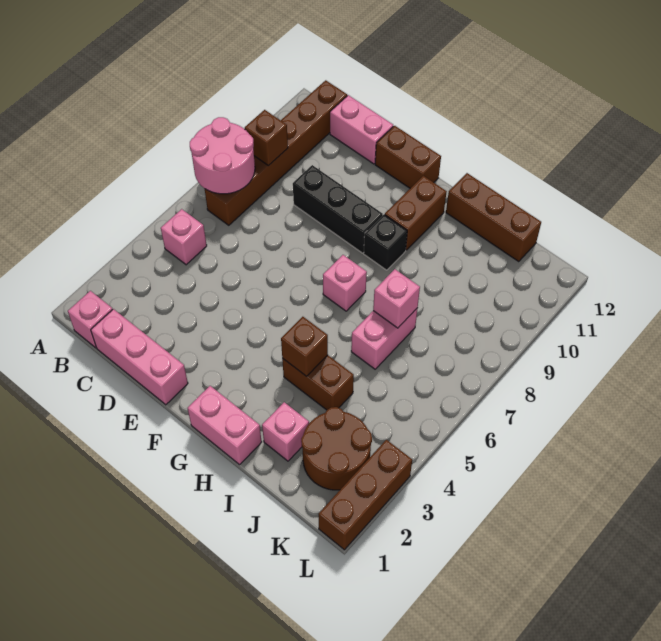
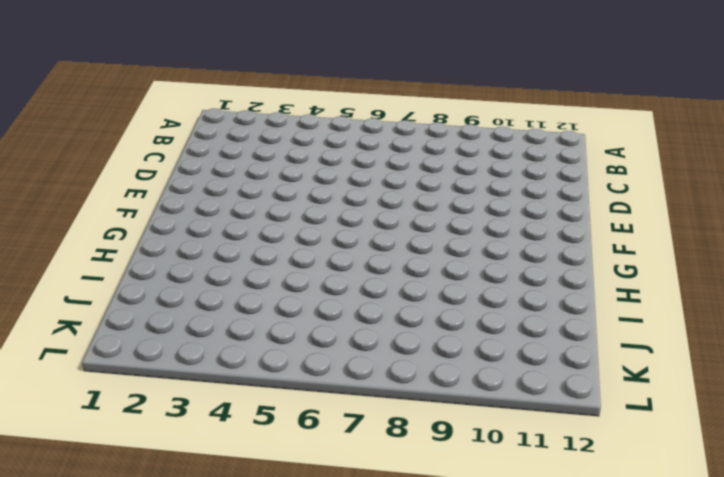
none -> pink brick B1 level 1
none -> pink brick B5 level 1
none -> brown brick B7:B12 level 1

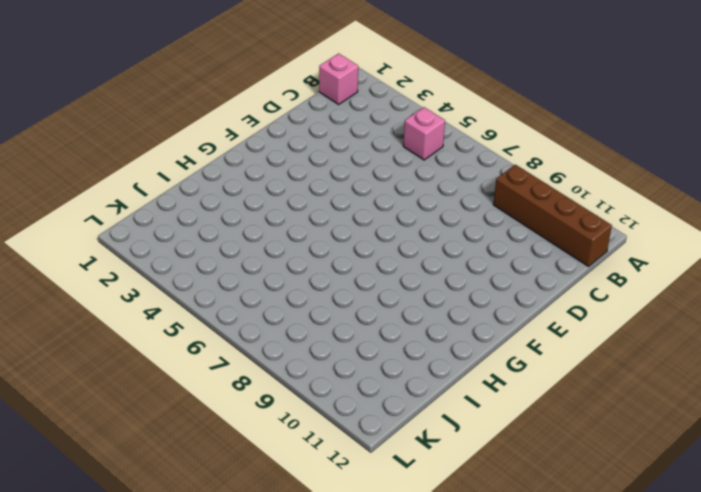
brown brick B9:B12 level 1 -> brown brick B7:B12 level 1
none -> pink brick C1:E1 level 1
none -> pink brick C12:D12 level 1
none -> black brick D9:F9 level 1

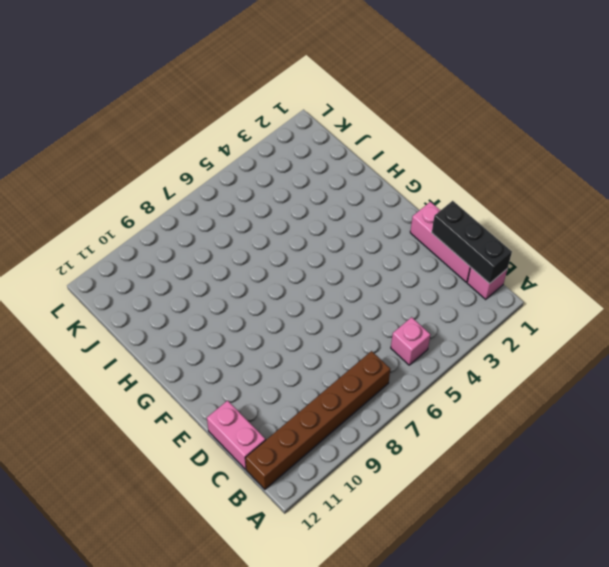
black brick B1:D1 level 2 -> black brick D9:F9 level 1
none -> brown brick E12:F12 level 1
none -> pink brick G1:H1 level 1
none -> pink brick G7 level 1

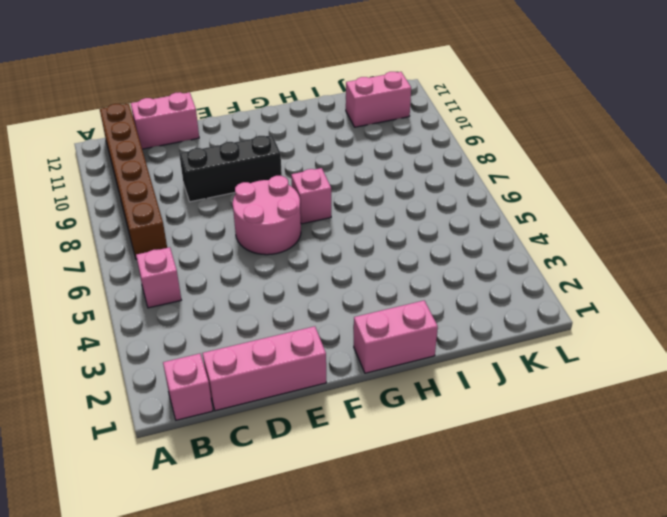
pink round brick E6:F7 level 1 -> pink round brick A7:B8 level 2
pink brick J11:K11 level 1 -> pink brick I6:I7 level 1
none -> brown brick E12:F12 level 1
none -> black brick G9 level 1
none -> brown brick G10:G11 level 1

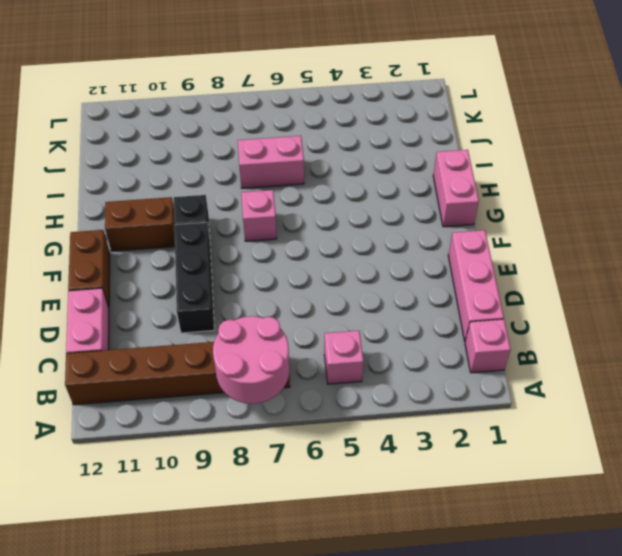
none -> brown brick H4:I4 level 1
none -> brown brick H12:J12 level 1
none -> pink brick I2 level 1

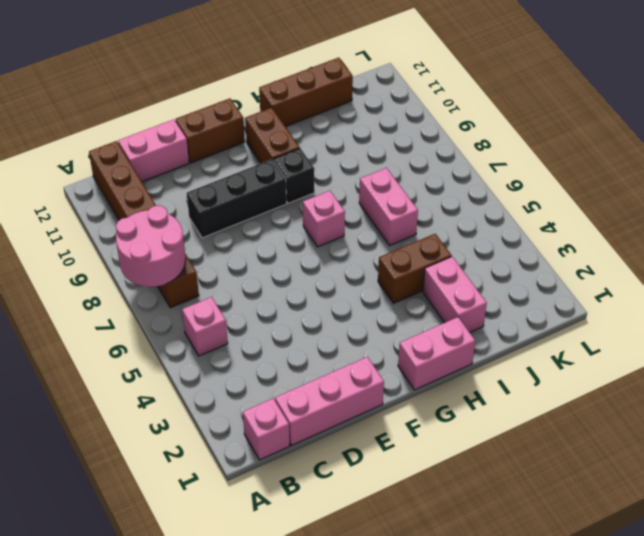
pink brick I2:I3 level 1 -> pink brick I2 level 1
none -> brown round brick J2:K3 level 1
none -> brown brick L1:L3 level 1
none -> brown brick B9 level 2

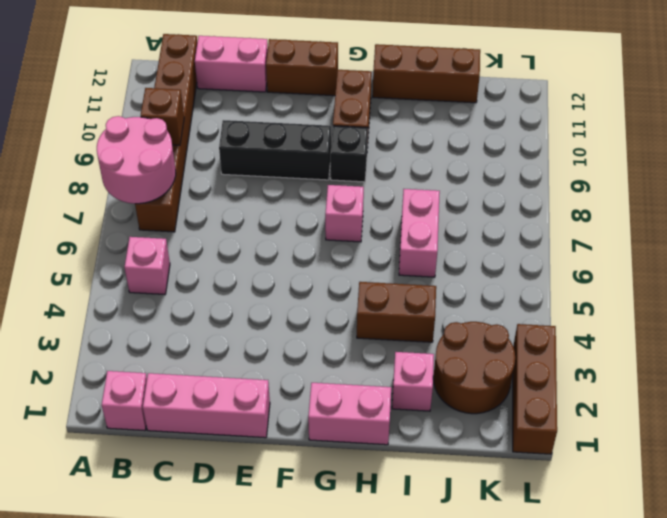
none -> brown brick H4 level 2
none -> pink brick I7 level 2

